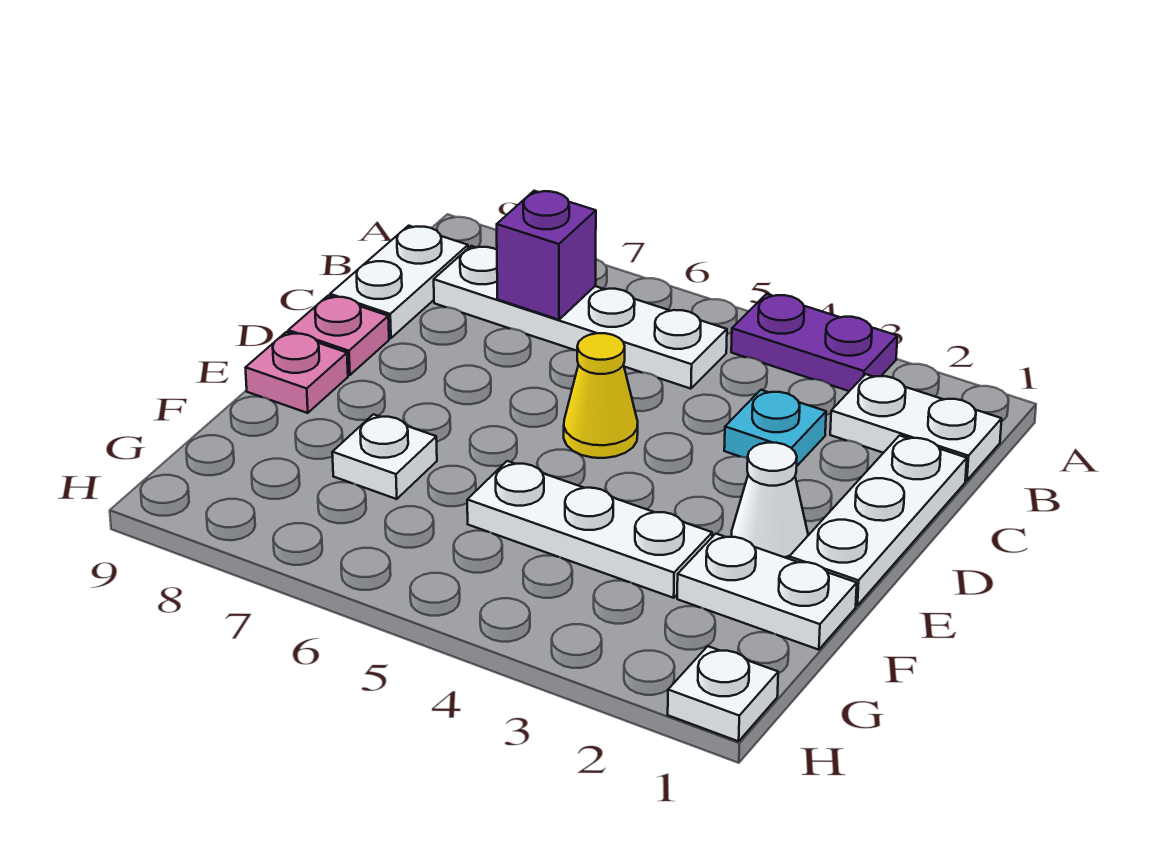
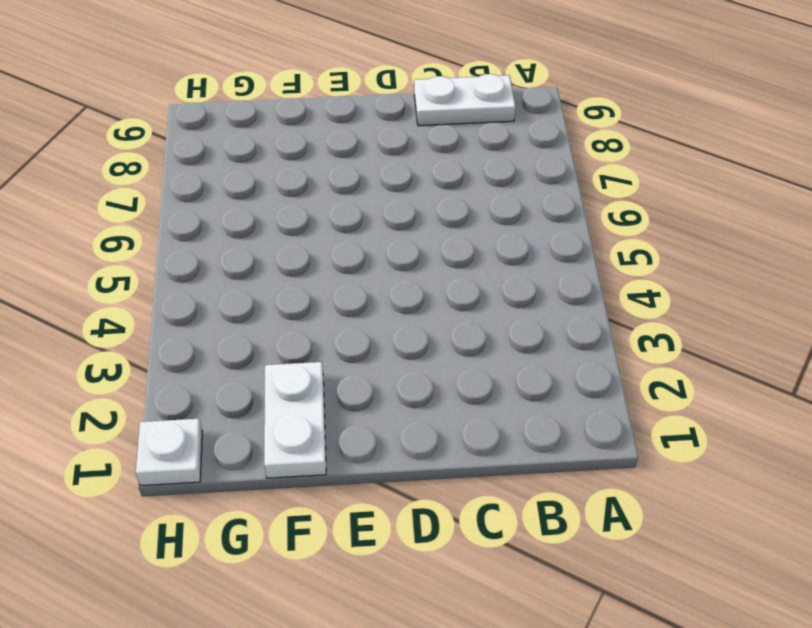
none -> purple plate A3:A4 level 1
none -> white plate B1:B2 level 1
none -> white plate B5:B8 level 1

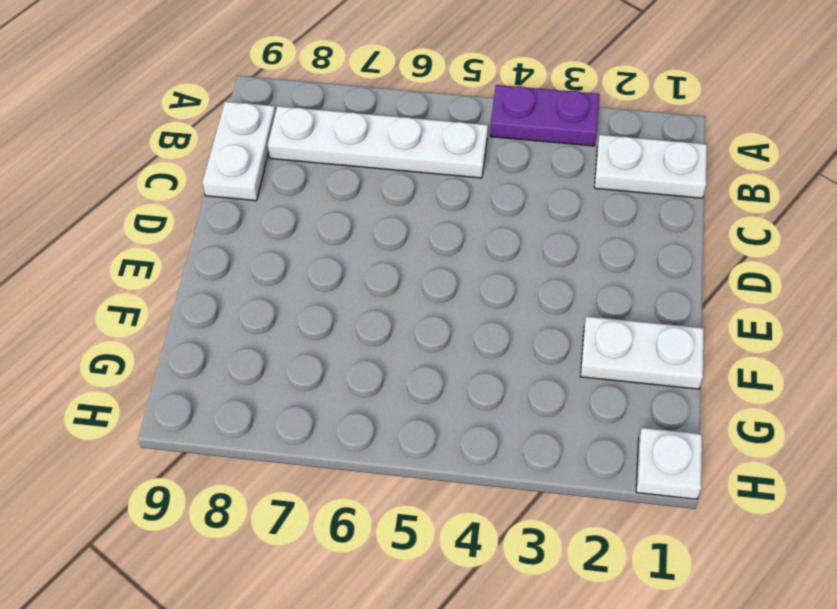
none -> white plate C1:E1 level 1
none -> cyan plate C3 level 1
none -> yellow cone D5 level 1

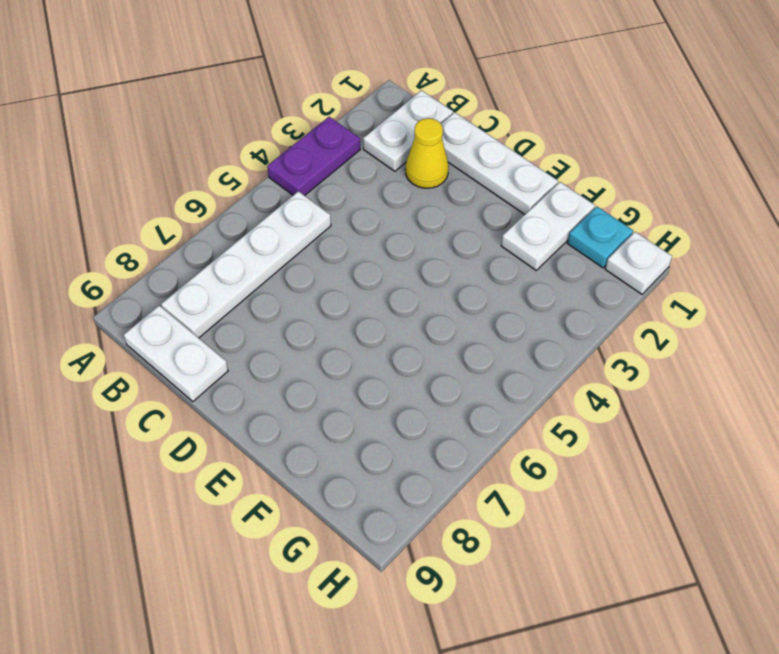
yellow cone C2 level 1 -> yellow cone D5 level 1
cyan plate G1 level 1 -> cyan plate C3 level 1
none -> pink plate D9 level 1
none -> white cone E2 level 1
none -> pink plate E9 level 1

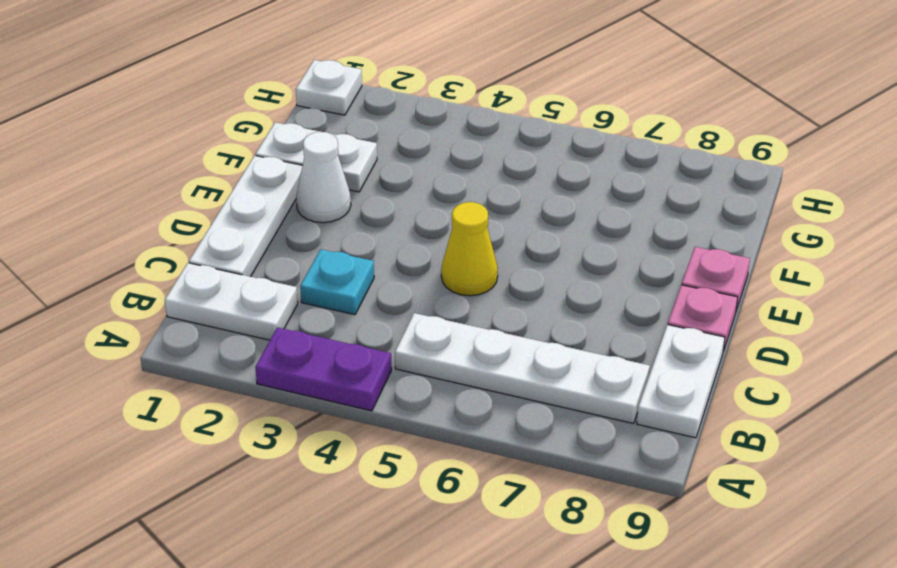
none -> white plate F3:F5 level 1
none -> white plate F7 level 1
none -> purple brick B7 level 2

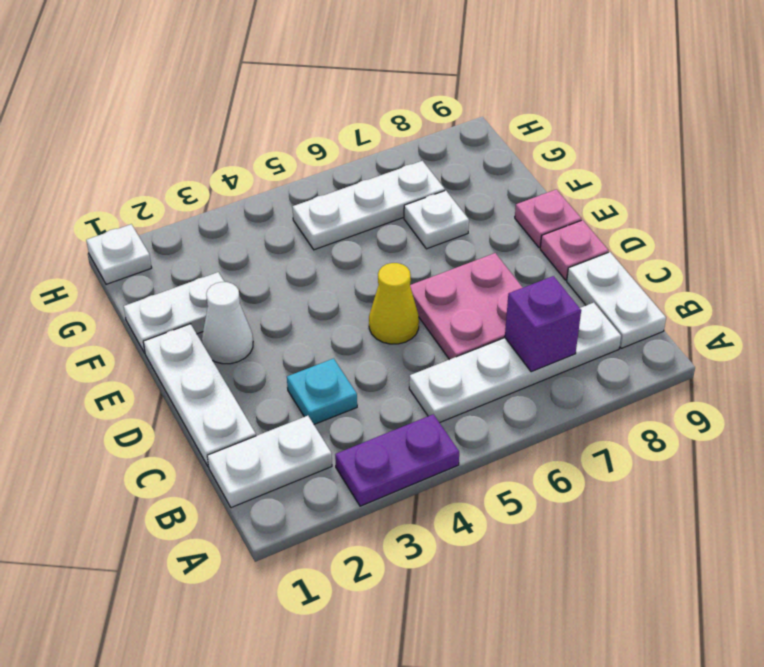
pink plate C6:D7 level 1 -> none
white plate G5:G7 level 1 -> white plate F3:F5 level 1

